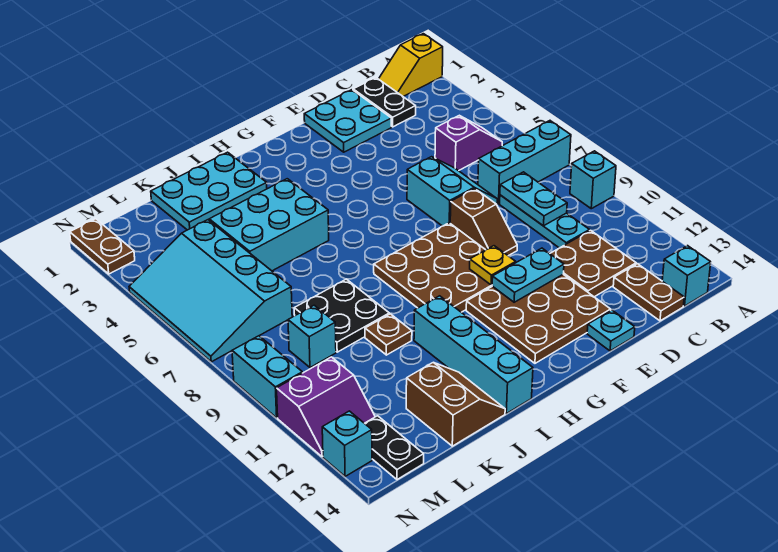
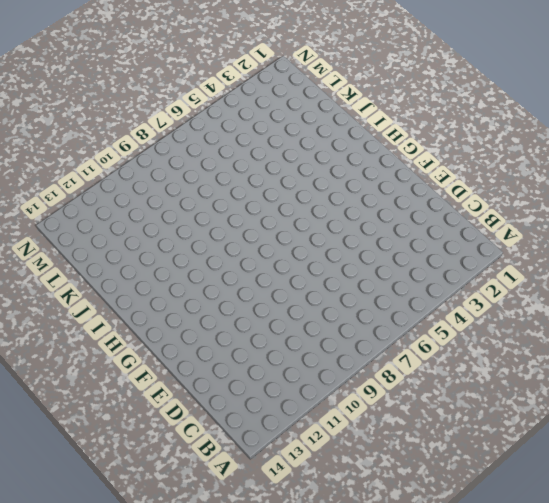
none -> yellow slope A1:B1 level 1 top A
none -> cyan brick A7:C7 level 1
none -> cyan brick A9 level 1
none -> purple slope B5:C5 level 1 top C

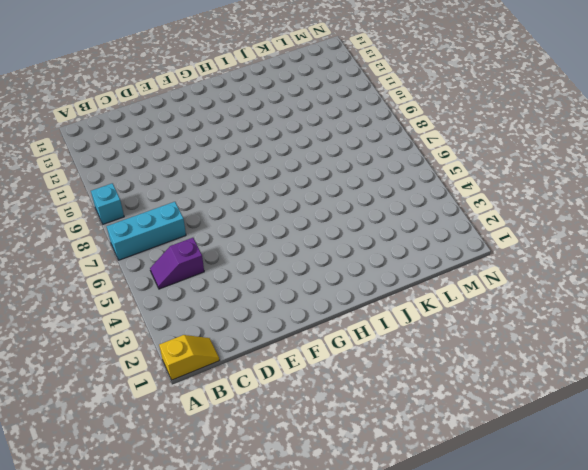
none -> cyan brick B14 level 1
none -> black plate C1:C2 level 1
none -> cyan plate C8:C10 level 1
none -> brown plate C11:D12 level 1

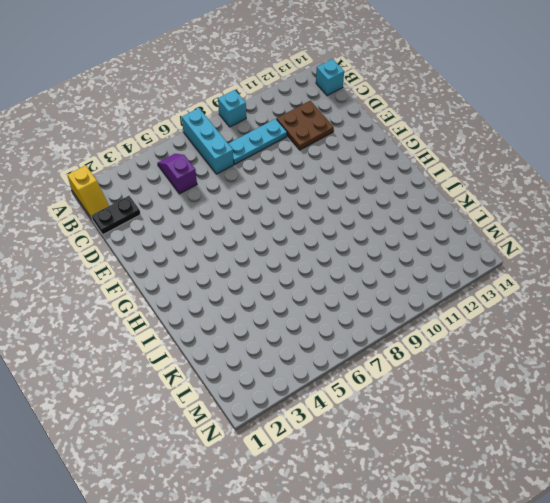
none -> brown plate C13:C14 level 1
none -> cyan plate D1:E2 level 1
none -> cyan slope D6:E7 level 1 top E
none -> brown slope E8:E9 level 1 top 8

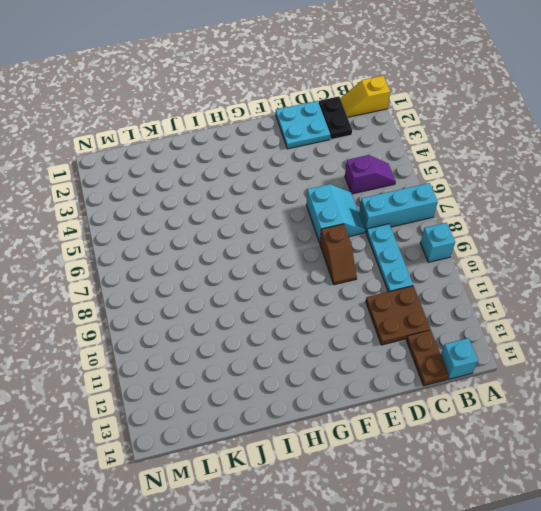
none -> brown plate E11:G13 level 1
none -> cyan plate E14 level 1
none -> brown plate F8:H10 level 1
none -> cyan plate I1:K2 level 1

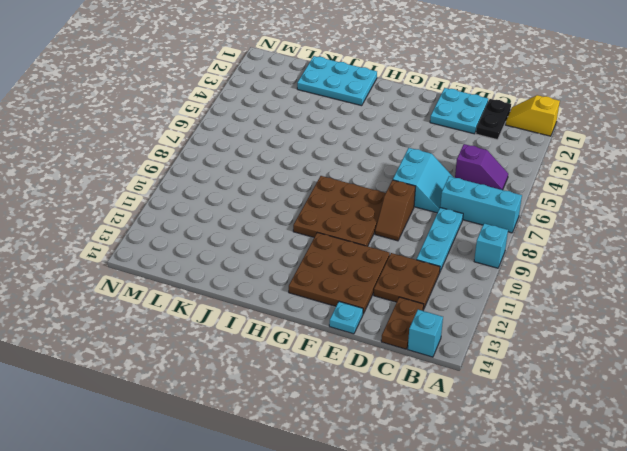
none -> cyan brick I4:K5 level 1
none -> cyan brick I11:I14 level 1
none -> black plate J8:K9 level 1
none -> brown plate J10 level 1

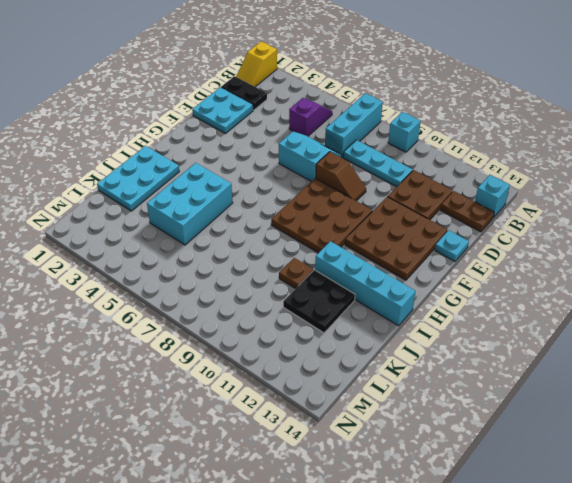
black plate J11:K12 level 1 -> black plate J8:K9 level 1
none -> brown slope J13:K14 level 1 top K
none -> cyan slope L4:N7 level 1 top L
none -> cyan brick L9 level 1
none -> purple slope M11:N12 level 1 top 11

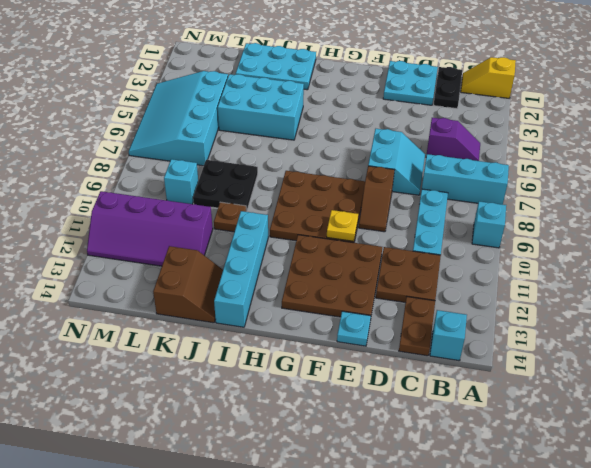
purple slope K11:N12 level 1 top 11 -> purple slope M11:N12 level 1 top 11
none -> black plate M13:M14 level 1
none -> brown plate N1:N2 level 1
none -> cyan brick N9:N10 level 1
none -> cyan brick N13 level 1

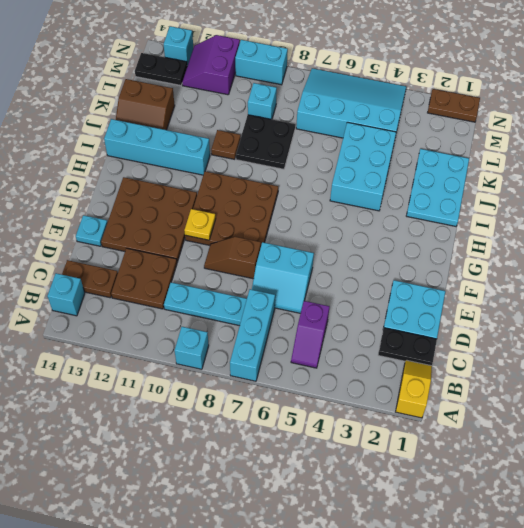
none -> cyan plate C8:C9 level 2
none -> cyan plate E11:F11 level 2

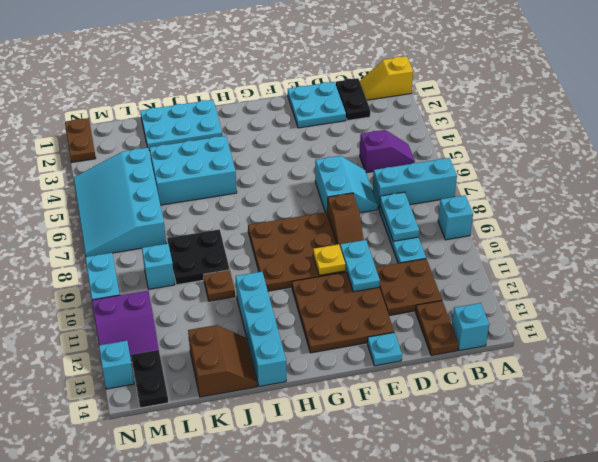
cyan plate E10:E11 level 2 -> cyan plate E11:F11 level 2

